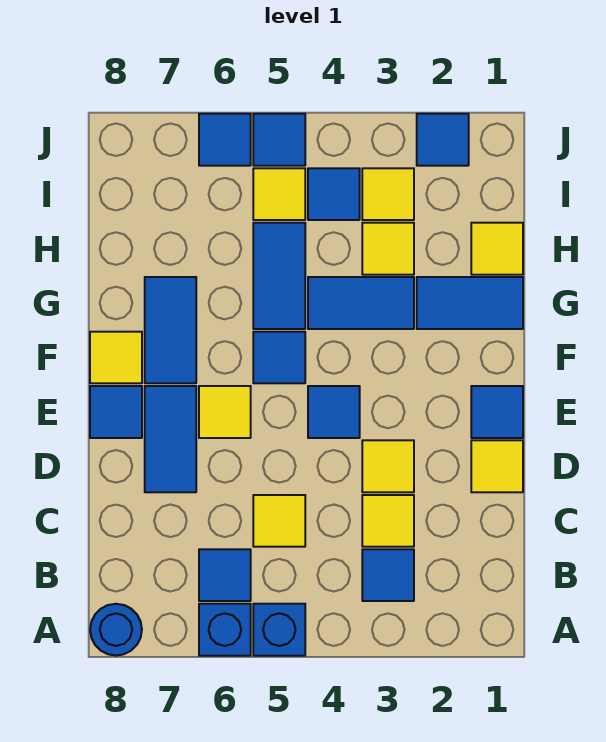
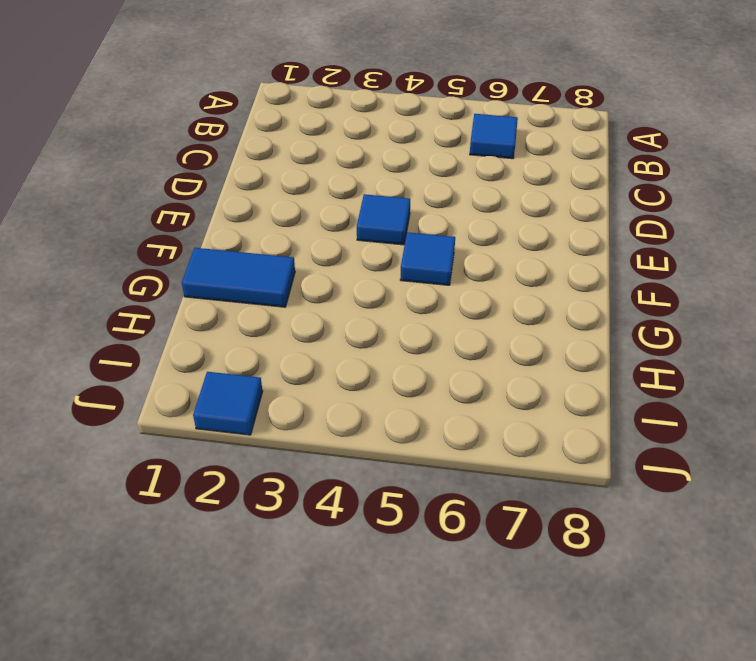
none -> blue brick A5 level 1
none -> blue brick A6 level 1
none -> blue round brick A8 level 1

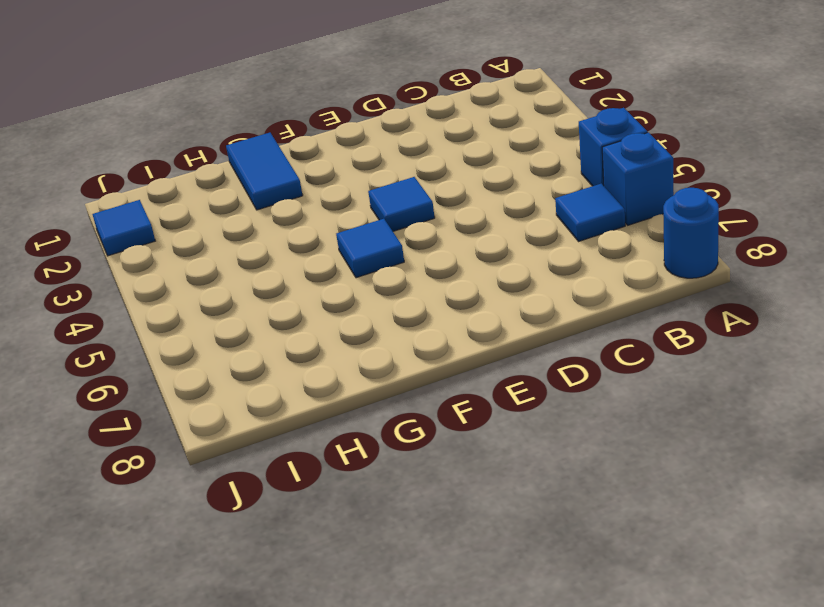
none -> blue tile B3 level 1
none -> yellow tile C3 level 1
none -> yellow tile C5 level 1

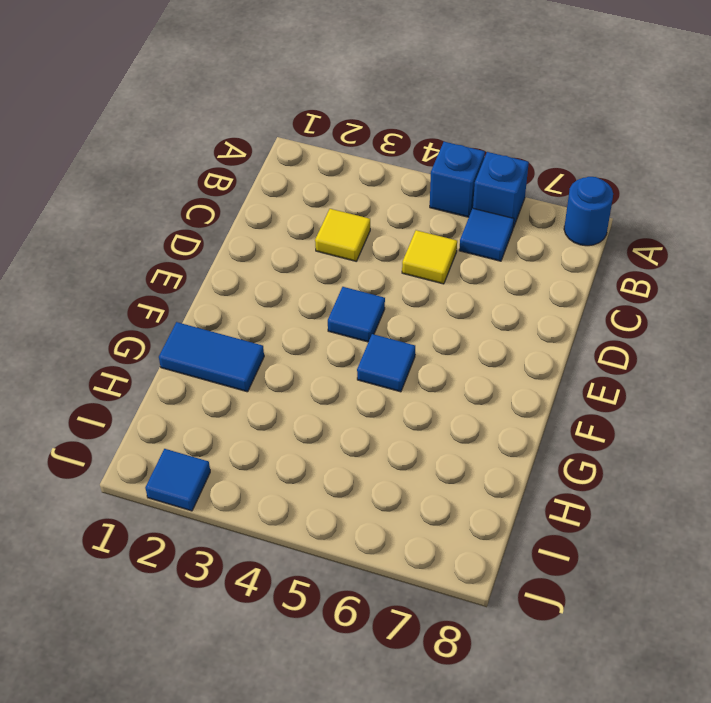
none -> blue tile B3 level 1
none -> yellow tile D1 level 1
none -> yellow tile D3 level 1

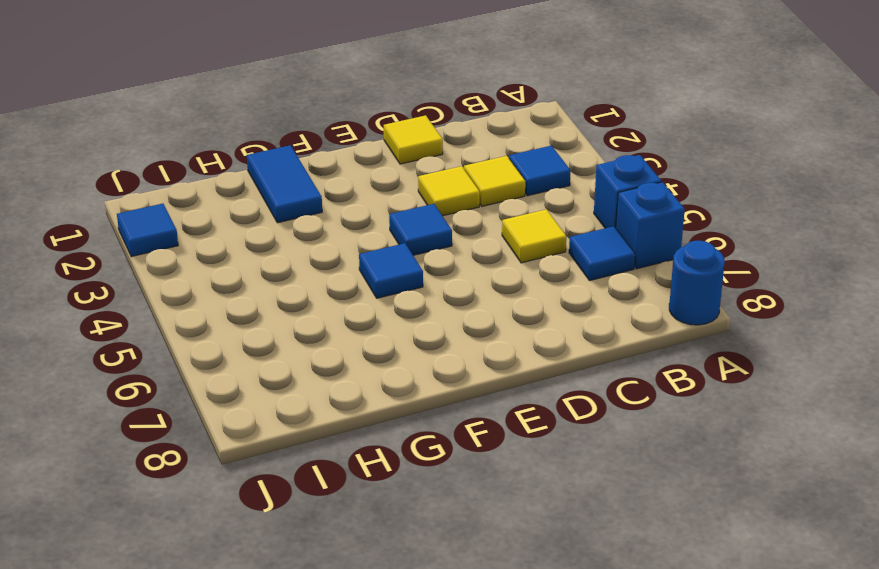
none -> blue tile D7:E7 level 1
none -> blue tile E1 level 1
none -> yellow tile E6 level 1

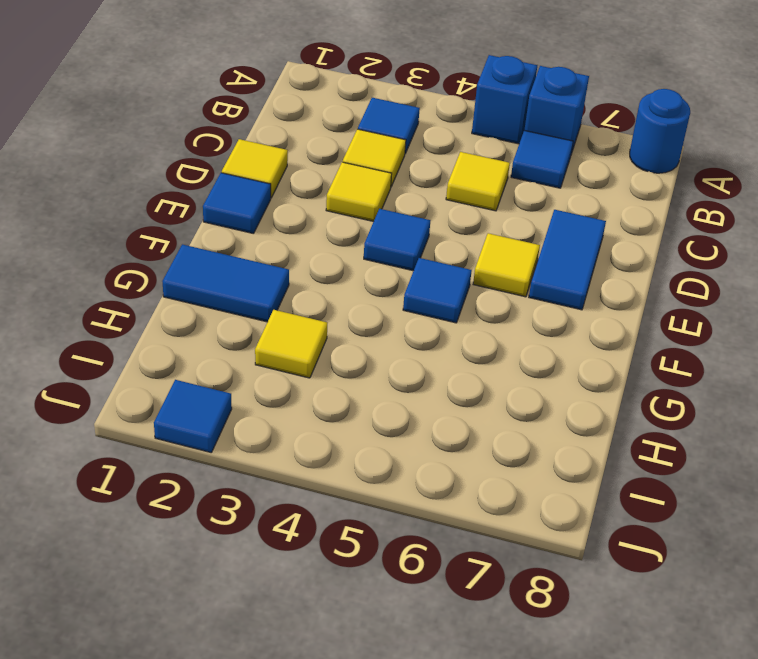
none -> blue tile E8 level 1
none -> blue tile F7:G7 level 1
none -> yellow tile F8 level 1

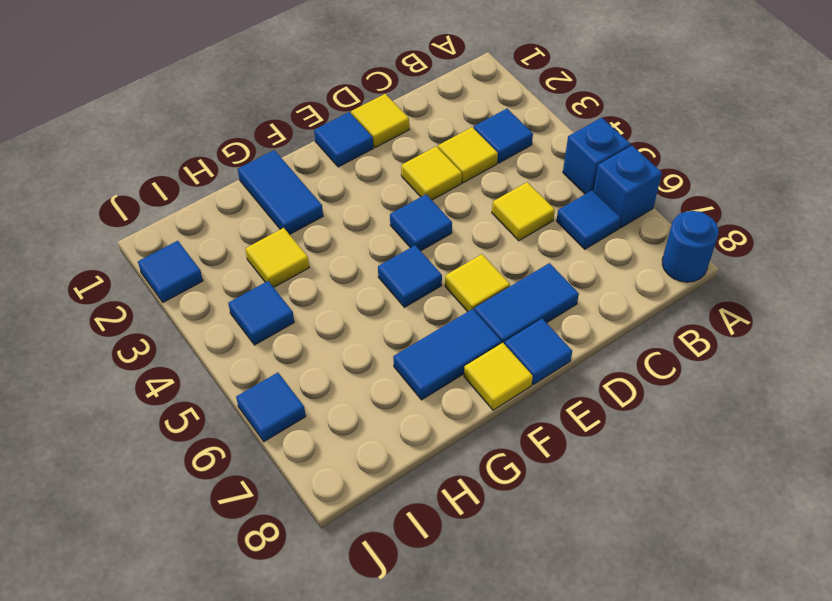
none -> blue tile G3:G4 level 1
none -> blue tile G5:H5 level 1
none -> yellow tile H1 level 1

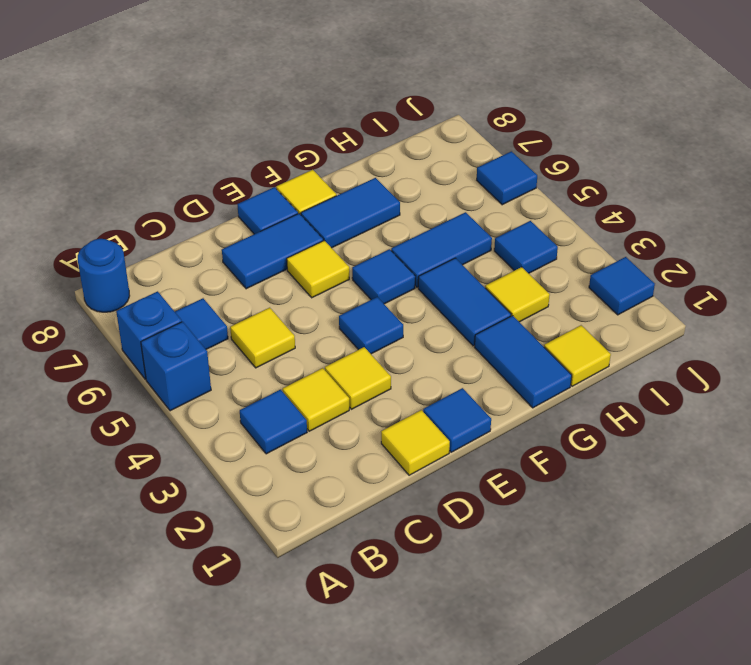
none -> yellow tile I3 level 1
none -> yellow tile I5 level 1
none -> blue tile J5 level 1

